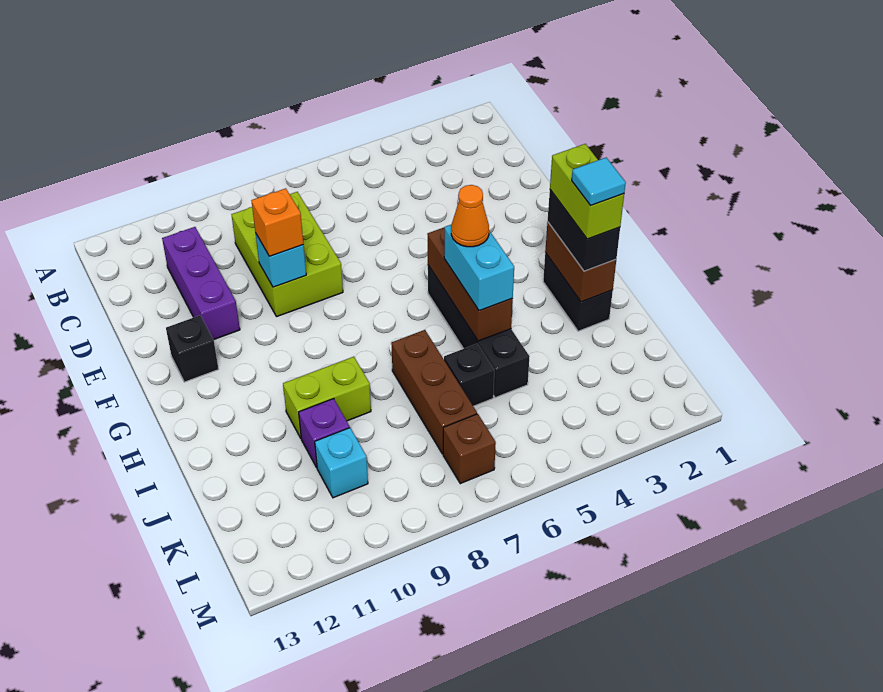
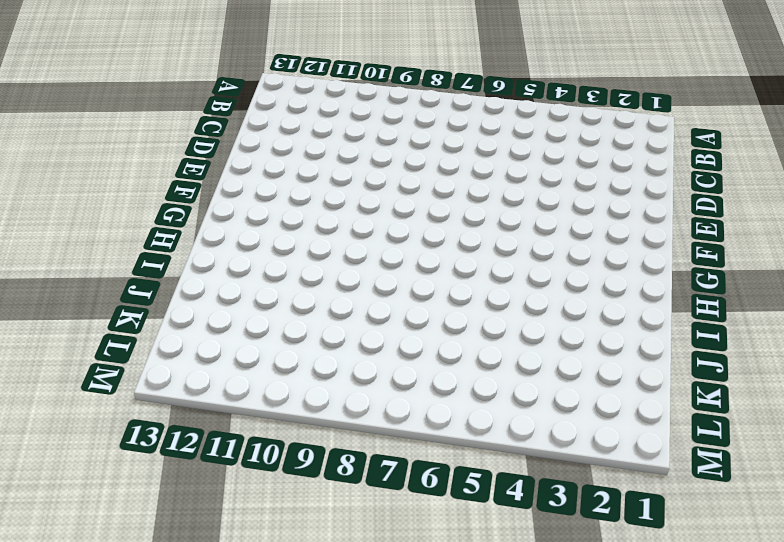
none -> lime brick C8:E9 level 1
none -> purple brick C11:E11 level 1
none -> black brick F12 level 1

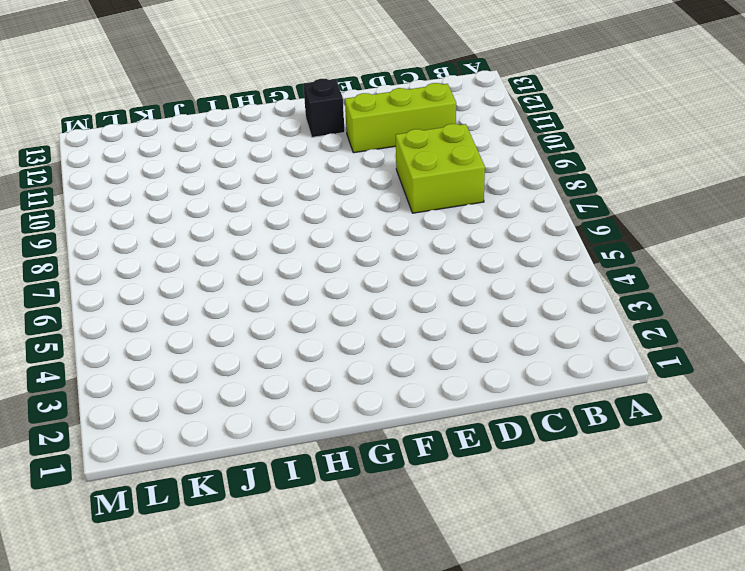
lime brick C8:D9 level 1 -> lime brick C8:E9 level 1
lime brick C11:E11 level 1 -> purple brick C11:E11 level 1
none -> black brick G5:J5 level 1
none -> black brick H2:I2 level 1
none -> brown brick I7:K7 level 1

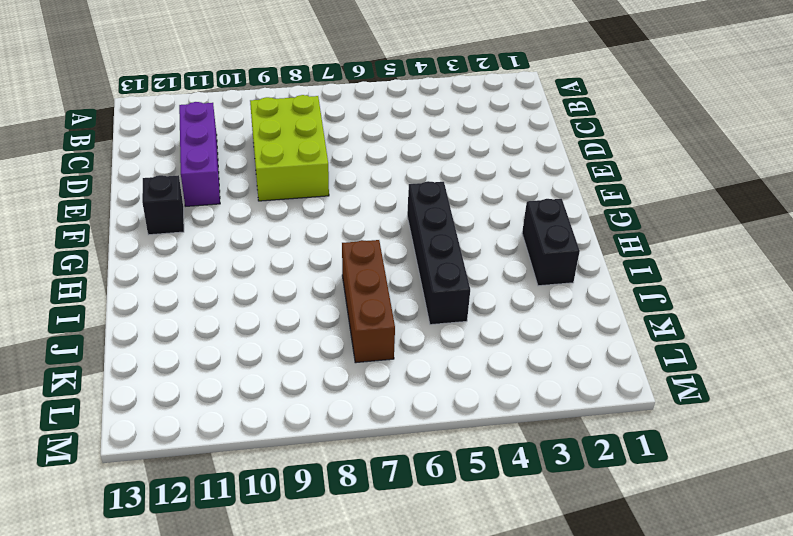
none -> lime brick I9:I10 level 1
none -> black brick J6 level 1
none -> purple brick J10 level 1

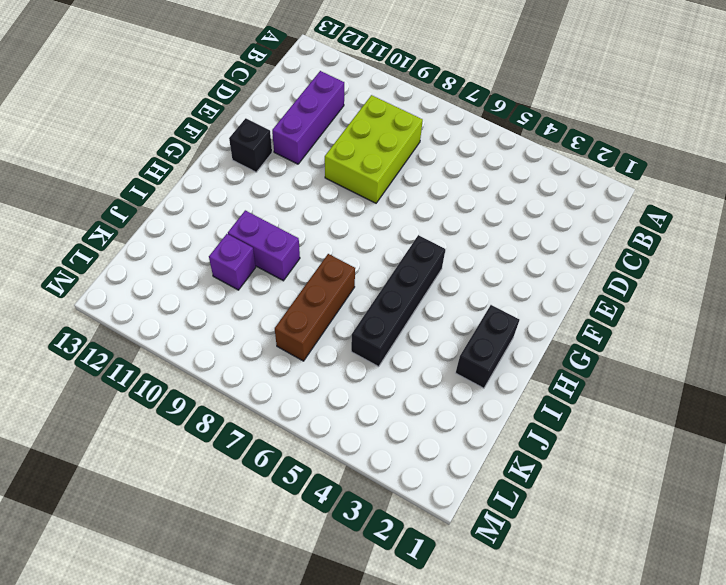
purple brick I9:I10 level 1 -> lime brick I9:I10 level 1
none -> black brick J6 level 1
none -> cyan brick K10 level 1
none -> brown brick L7 level 1

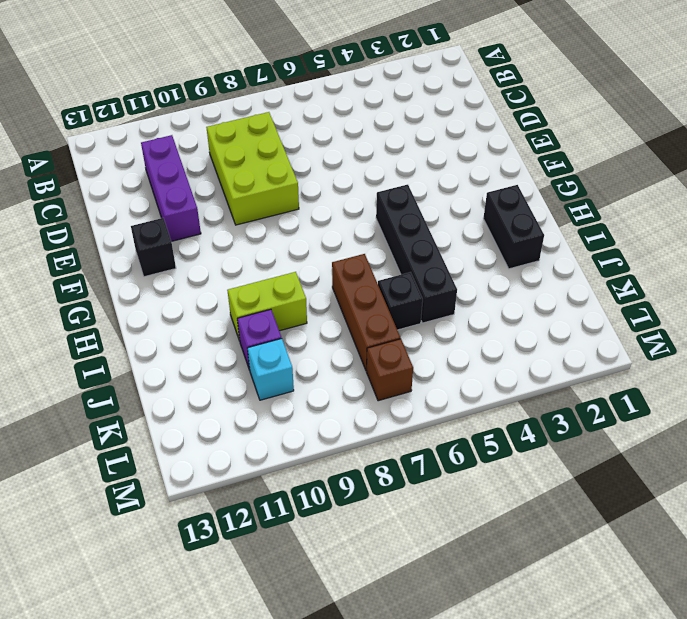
none -> cyan brick E9 level 2
none -> brown brick G5:I5 level 2
none -> brown brick H2:I2 level 2

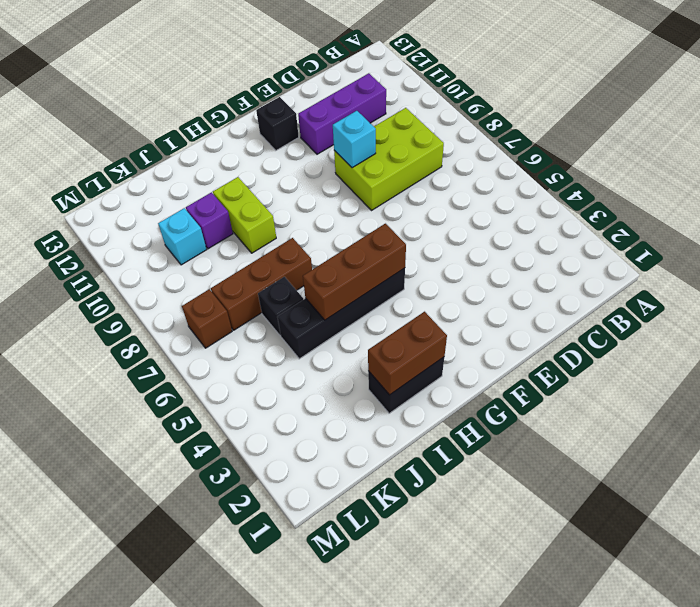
none -> orange brick E9 level 3
none -> black brick H2:I2 level 3
none -> cyan brick H5:I5 level 3

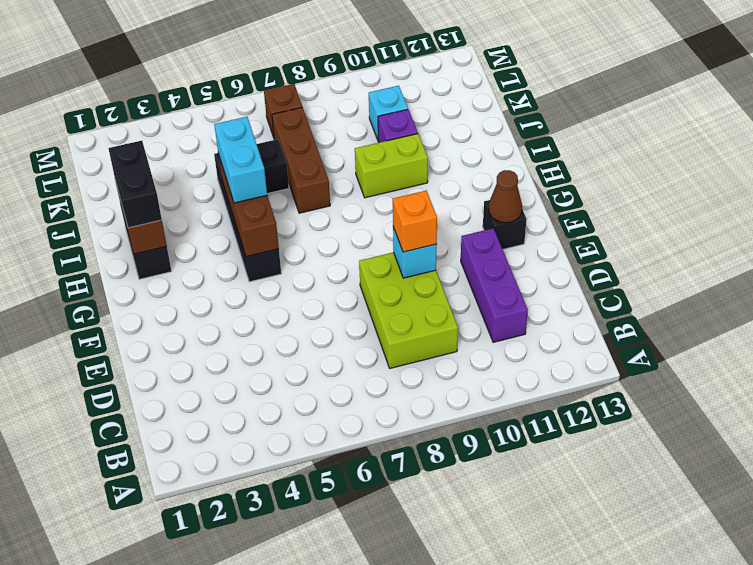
brown cone F12 level 2 -> none
none -> lime brick H2:I2 level 4
none -> orange cone H5 level 4
none -> cyan tile I2 level 5

